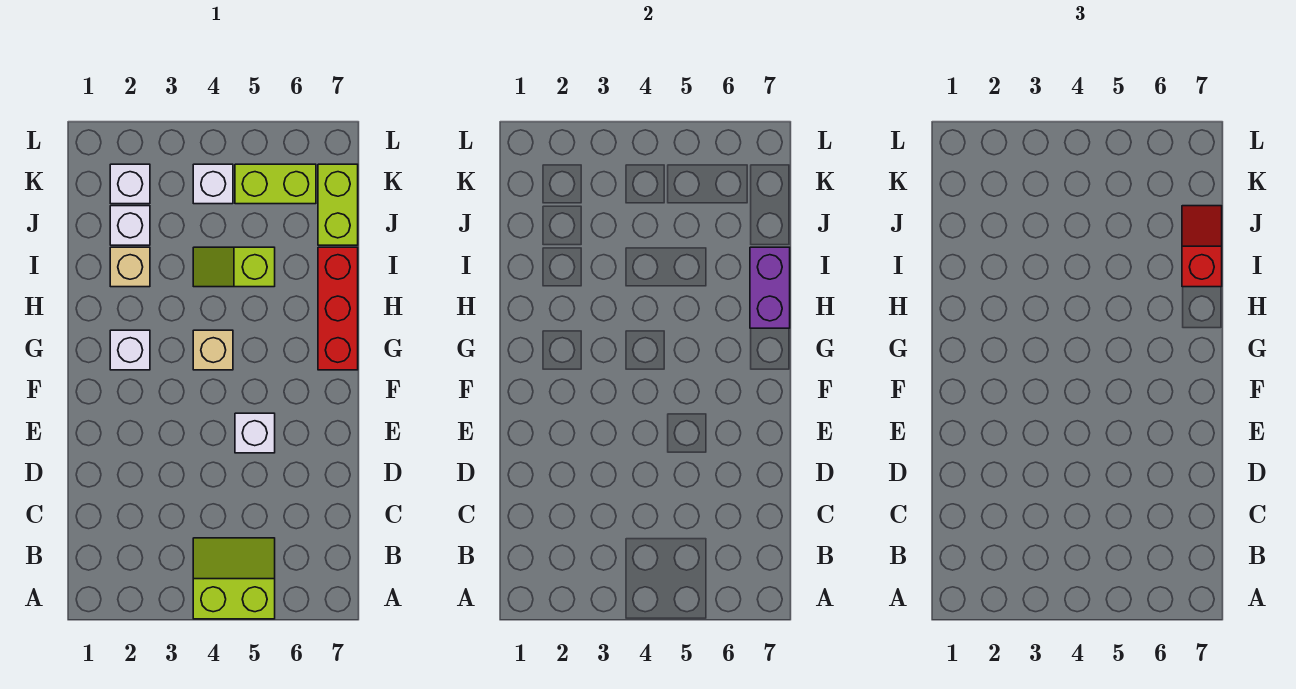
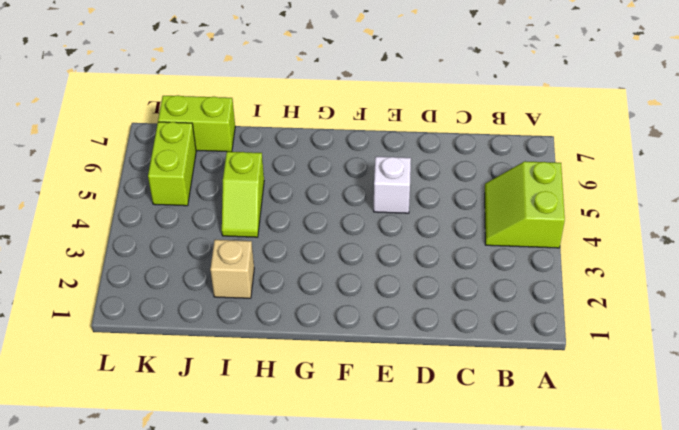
none -> white brick G2 level 1
none -> tan brick G4 level 1
none -> red brick G7:I7 level 1

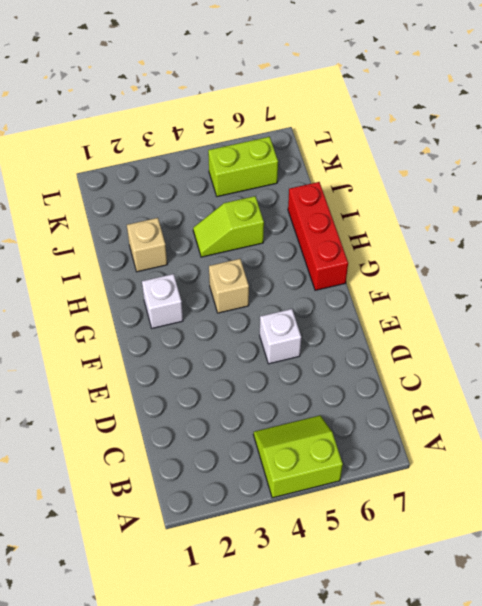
none -> white brick J2 level 1
none -> lime brick J7:K7 level 1
none -> white brick K2 level 1

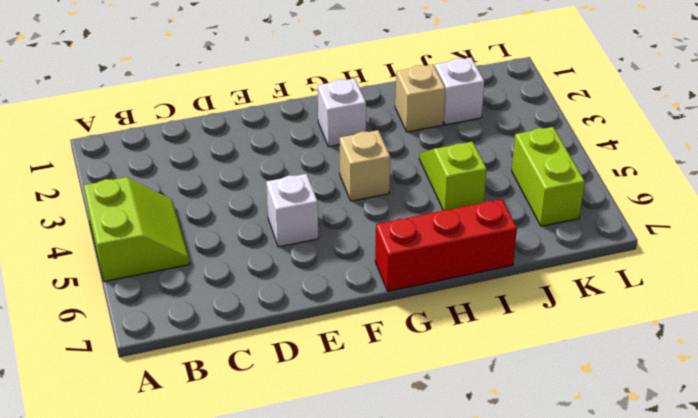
none -> lime brick J7:K7 level 1
none -> white brick K2 level 1
none -> white brick K4 level 1

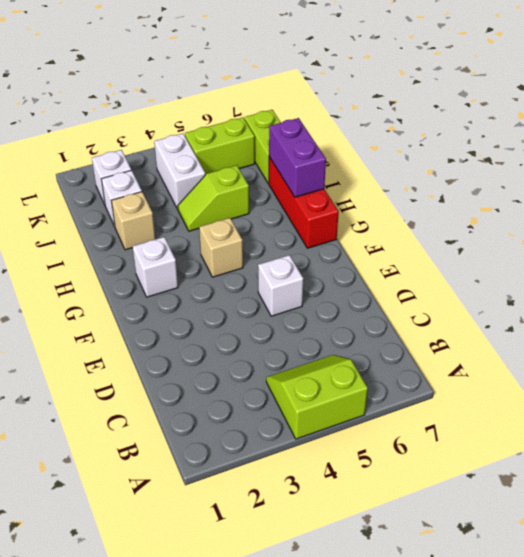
white brick J4:K4 level 1 -> white brick K4 level 1
none -> red slope I7:J7 level 3 top I

